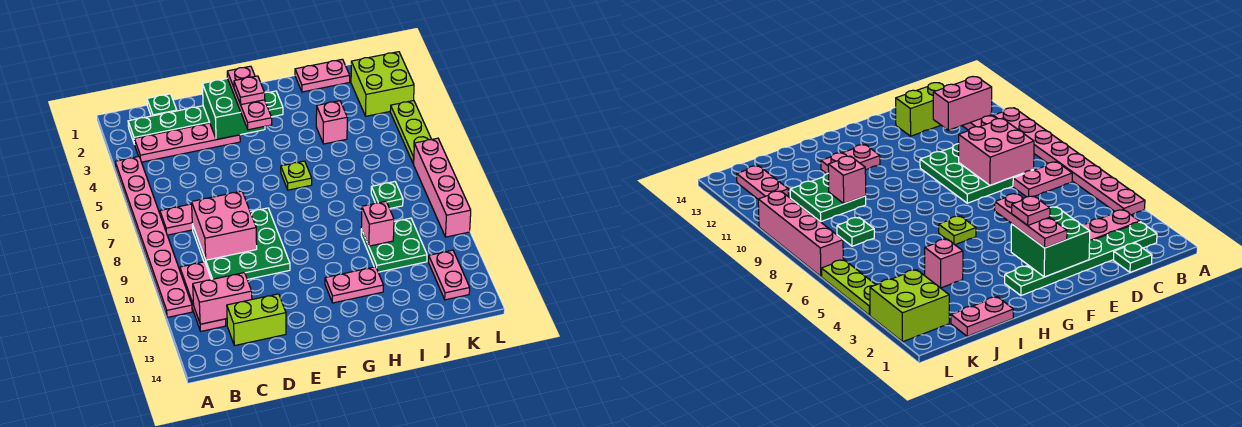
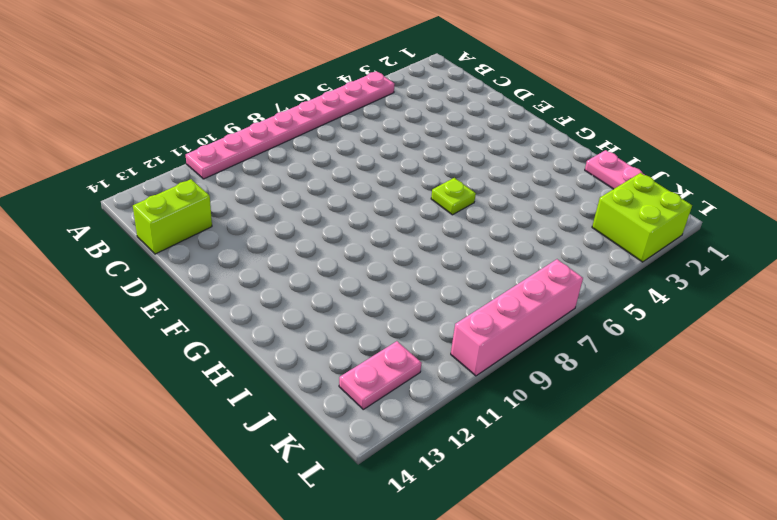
lime brick C13:C14 level 1 -> lime brick C13:D13 level 1
none -> green plate B2:G2 level 1
none -> pink plate B3:E3 level 1
none -> pink plate B7:C7 level 1

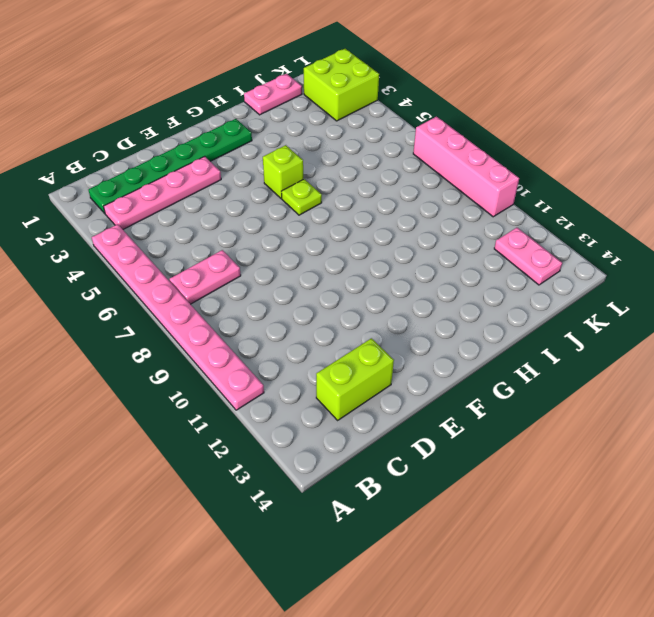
lime brick G5 level 1 -> none
none -> pink plate B10:B12 level 1
none -> green plate C1 level 1
none -> green plate C8:E10 level 1

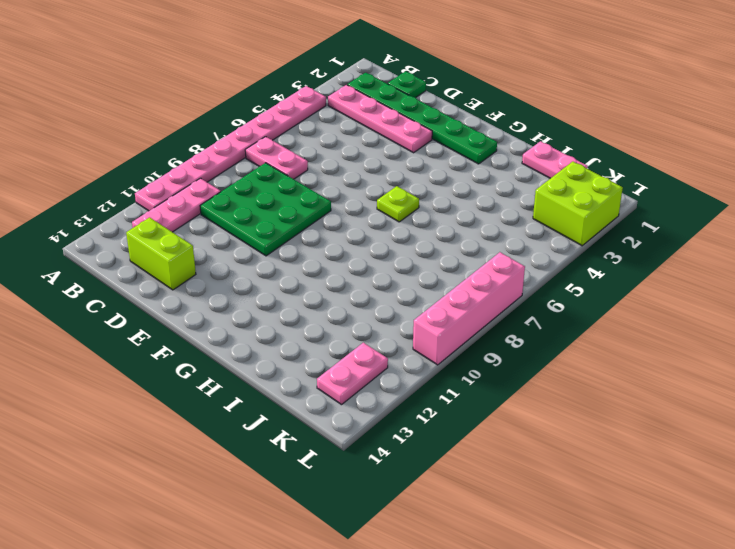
none -> pink plate G12:H12 level 1
none -> pink brick I4 level 1
none -> green plate I10:J11 level 1

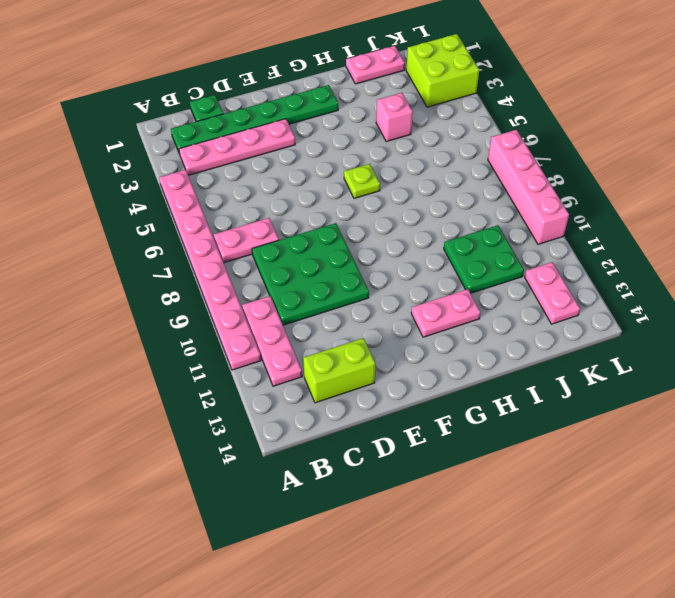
none -> green plate J8 level 1
none -> lime plate L4:L6 level 1
none -> pink brick B12:C12 level 2

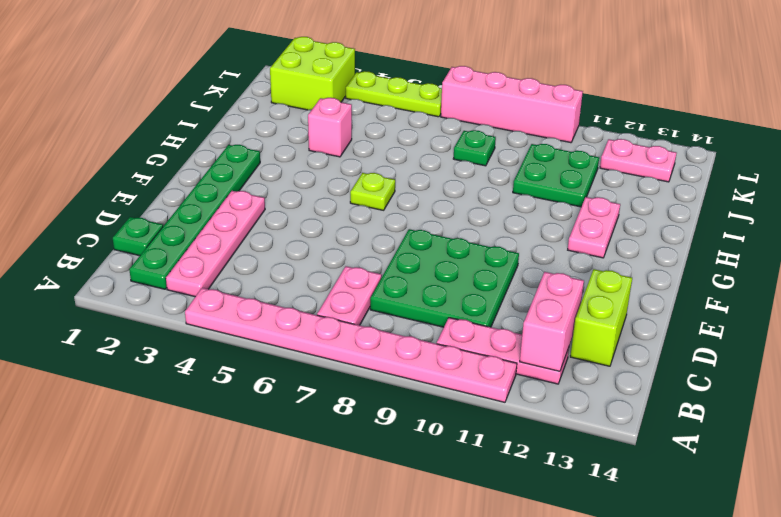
none -> pink plate I1:J1 level 1
none -> pink brick C8:D9 level 2
none -> green brick E2:F3 level 2

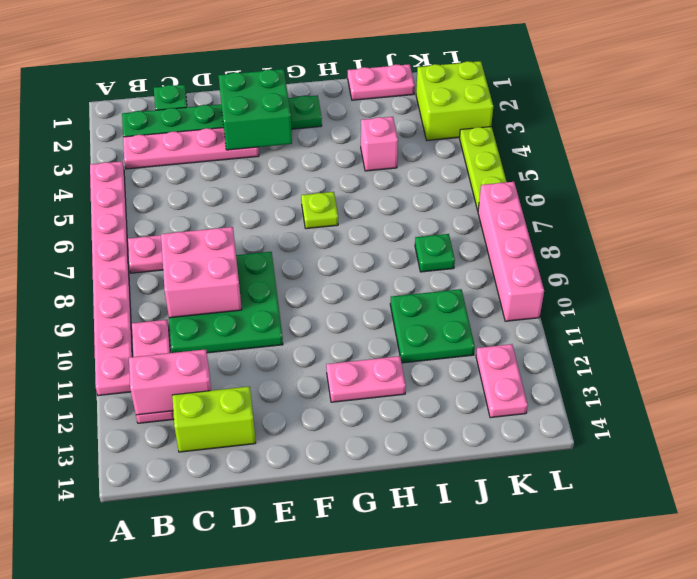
none -> pink brick I10 level 2
none -> pink plate F2:F4 level 3
none -> pink plate F3 level 4

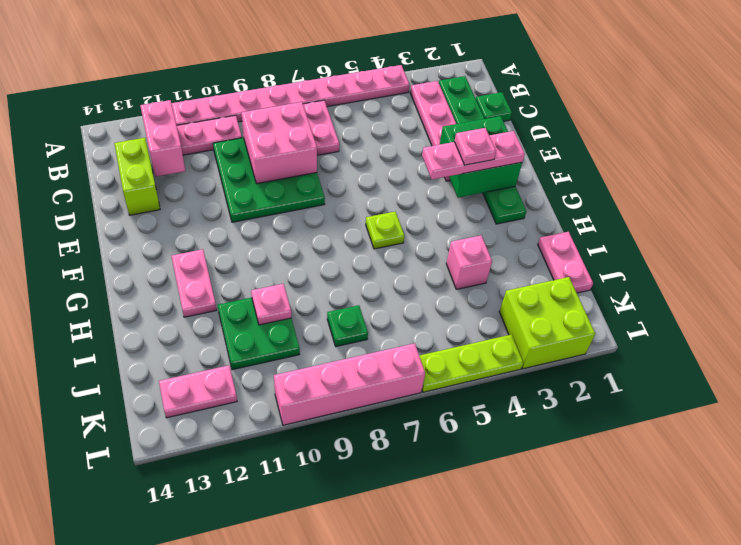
pink plate I10 level 2 -> pink brick I10 level 2

